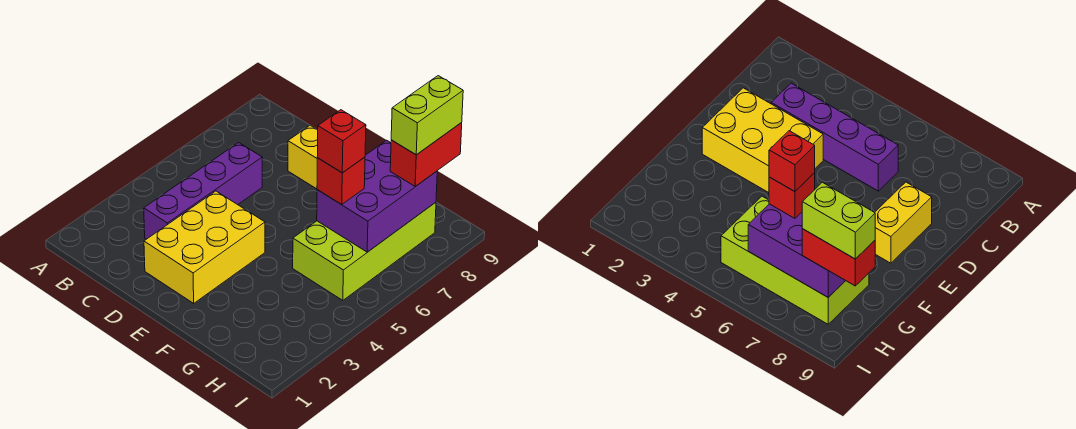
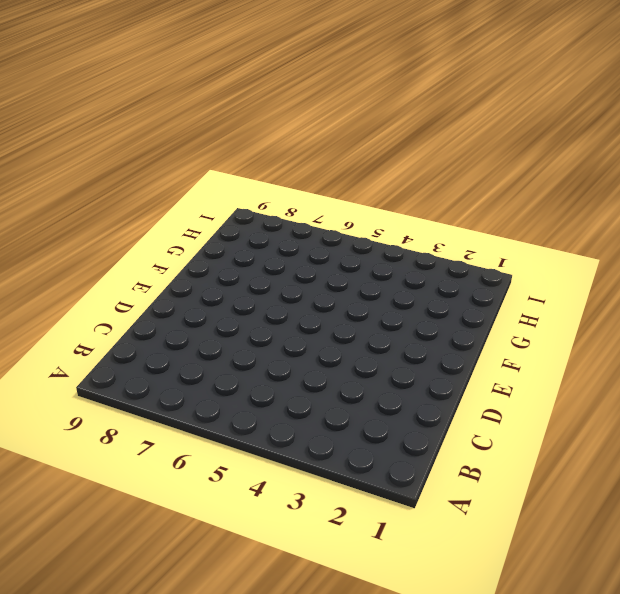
none -> purple brick C3:C6 level 1
none -> yellow brick D2:E4 level 1

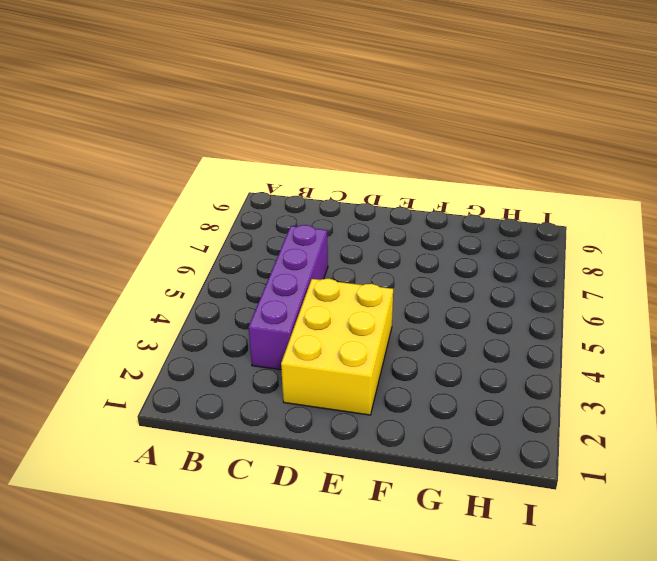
none -> yellow brick D8:E8 level 1
none -> lime brick G5:H8 level 1

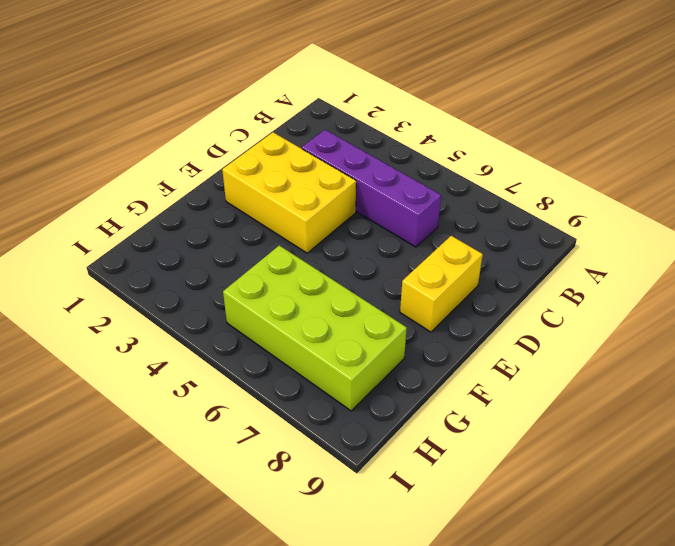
none -> purple brick G6:H8 level 2
none -> red brick G6 level 3

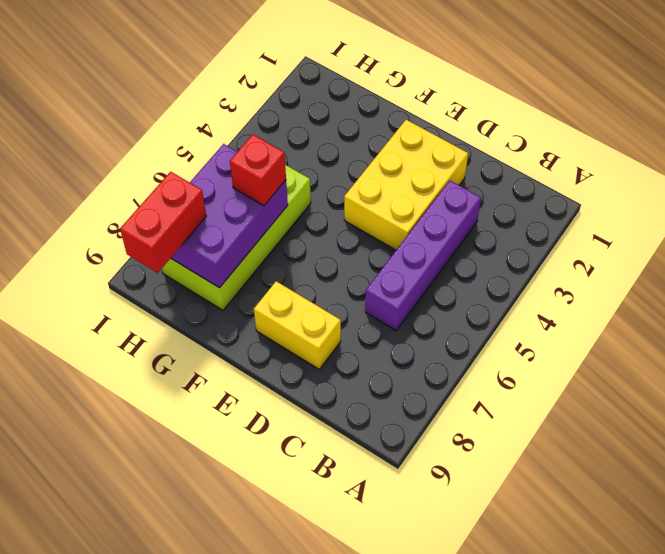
none -> red brick G6 level 4
none -> lime brick H8:H9 level 4

